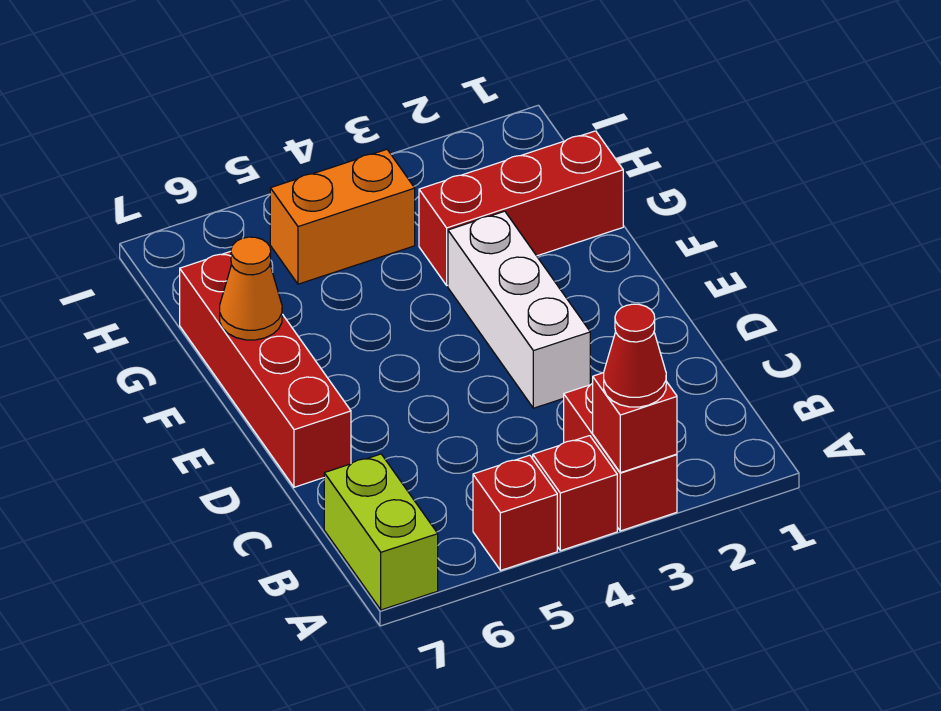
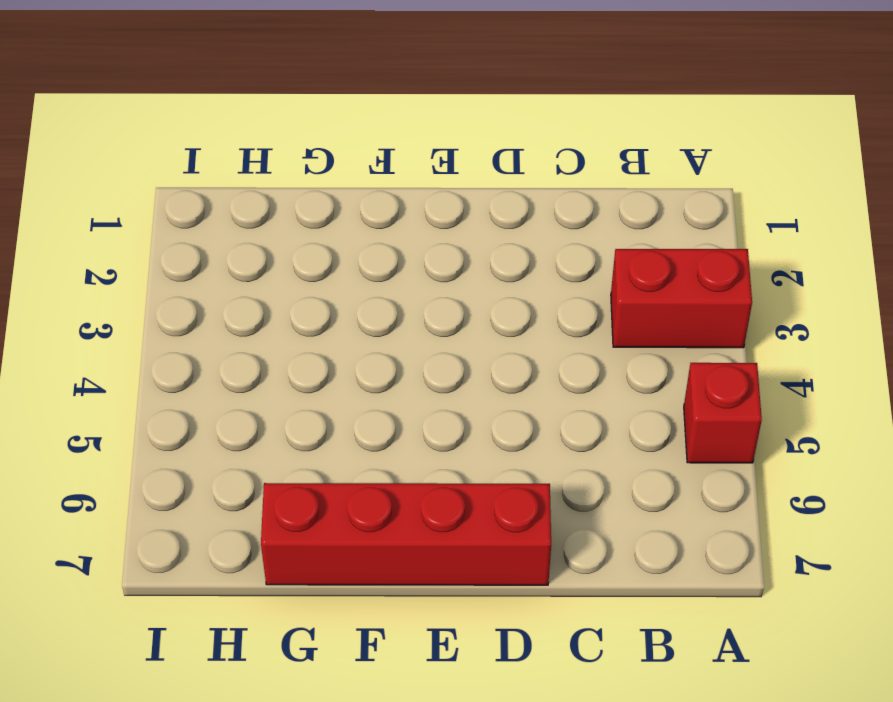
none -> red brick A4 level 1
none -> lime brick A7:B7 level 1

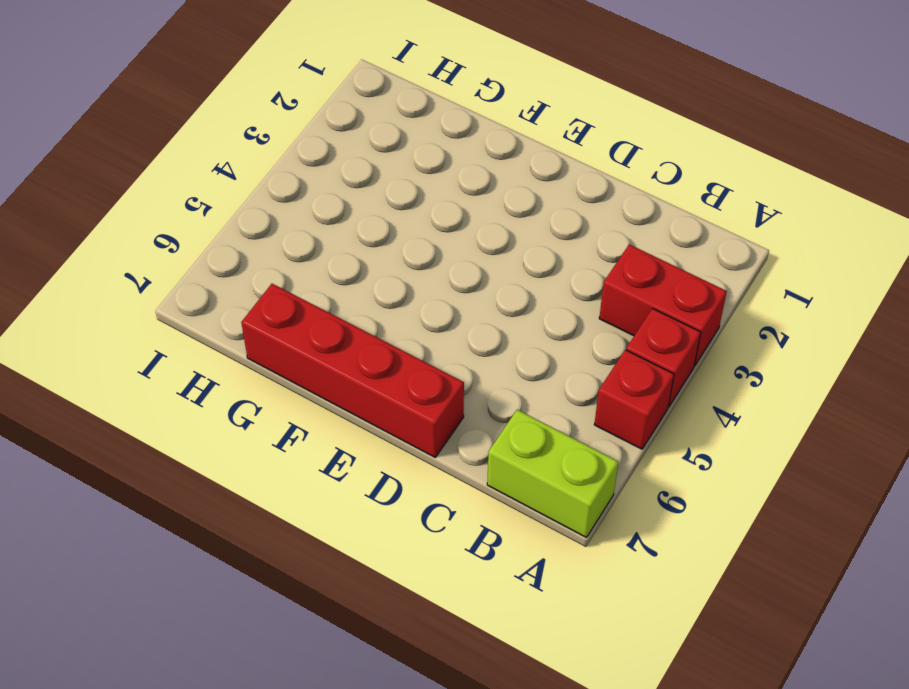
none -> white brick D3:F3 level 1
none -> red brick G1:G3 level 1

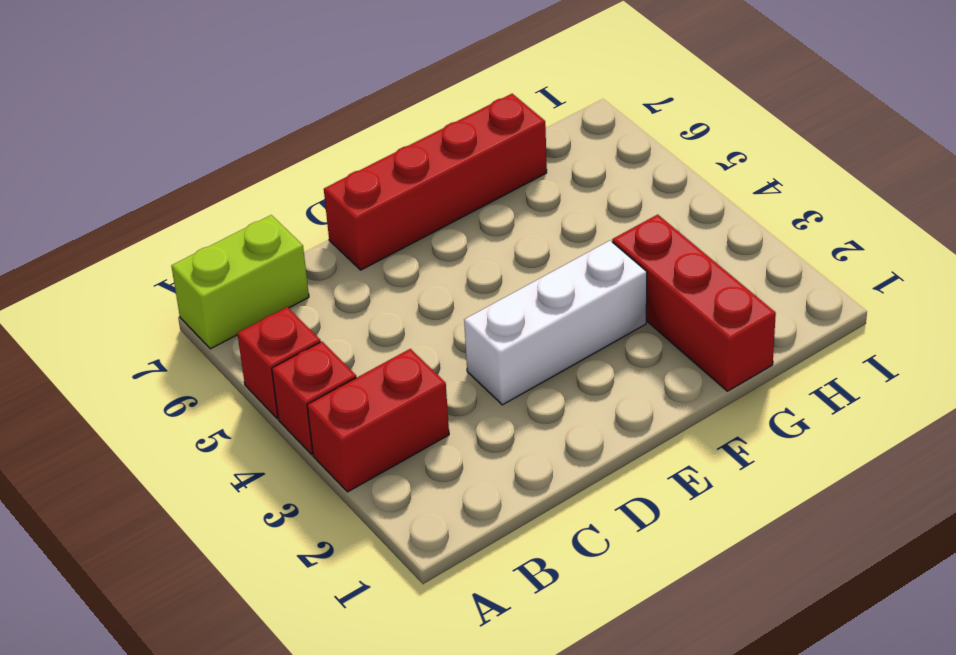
none -> orange brick H4:H5 level 1
none -> red brick A3 level 2

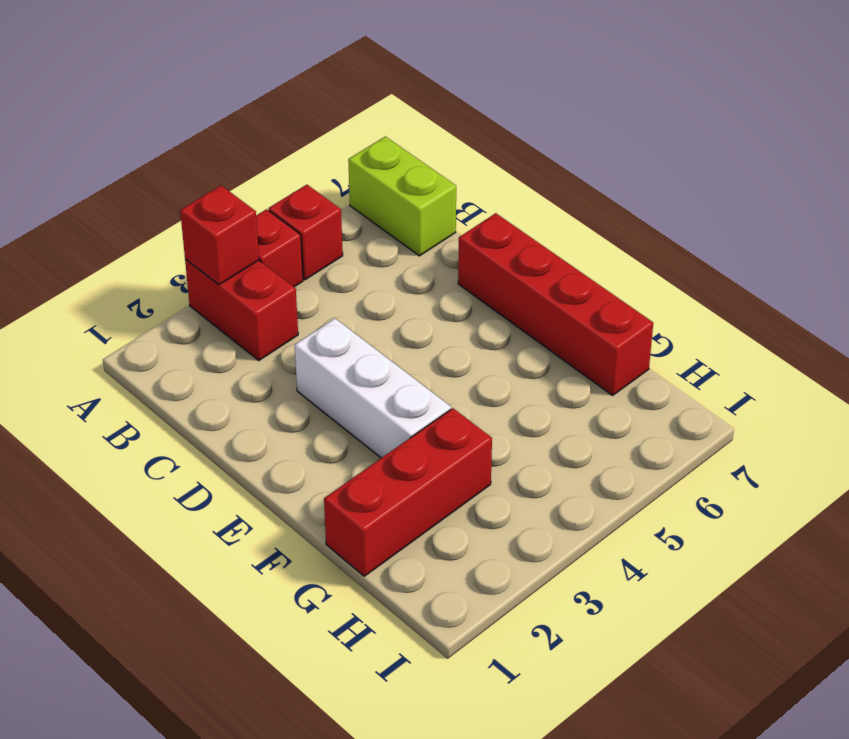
none -> orange brick H4:H5 level 1
none -> orange cone F7 level 2

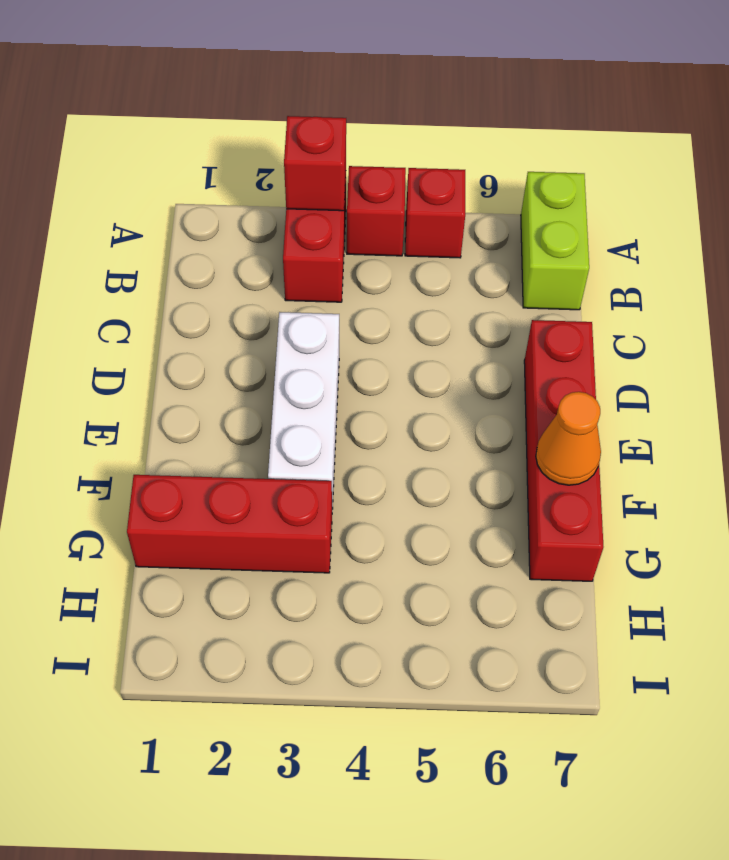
none -> orange brick H4:H5 level 1
none -> red cone A3 level 3

